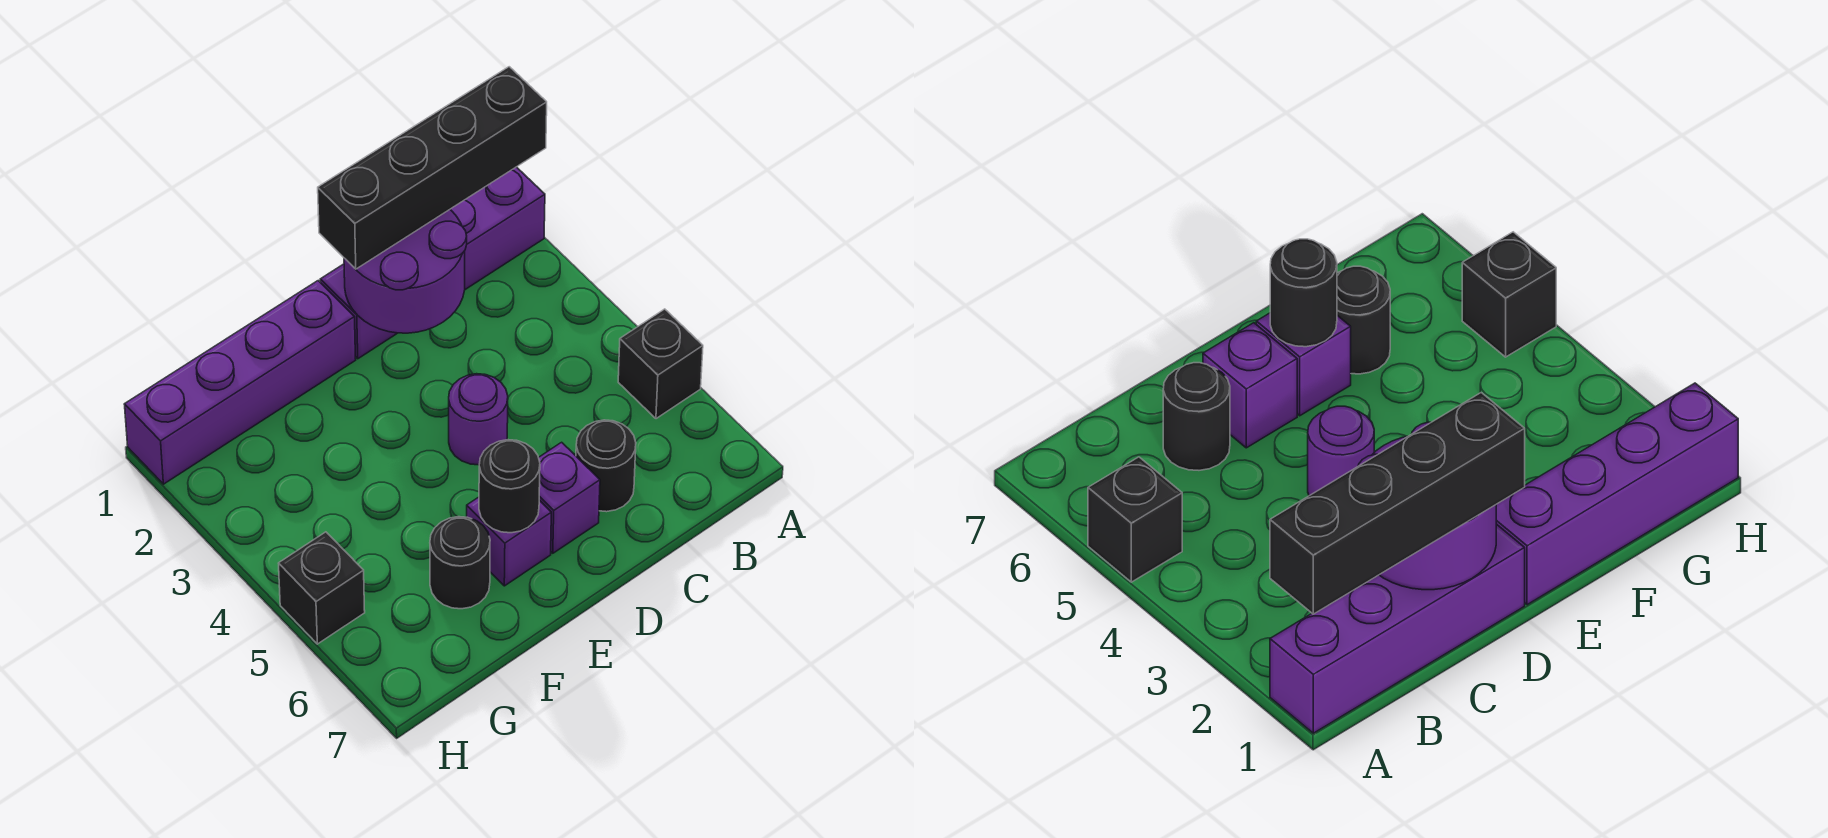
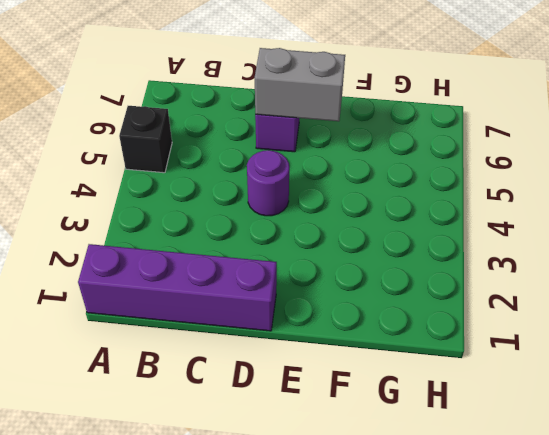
grey brick D6:E6 level 2 -> black round brick E6 level 2
none -> black round brick C6 level 1
none -> purple brick E1:H1 level 1
none -> purple brick E6 level 1

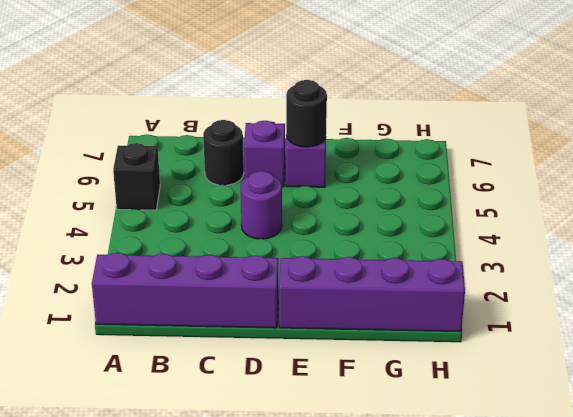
none -> black round brick F6 level 1
none -> black brick H5 level 1
none -> purple round brick C1:D2 level 2

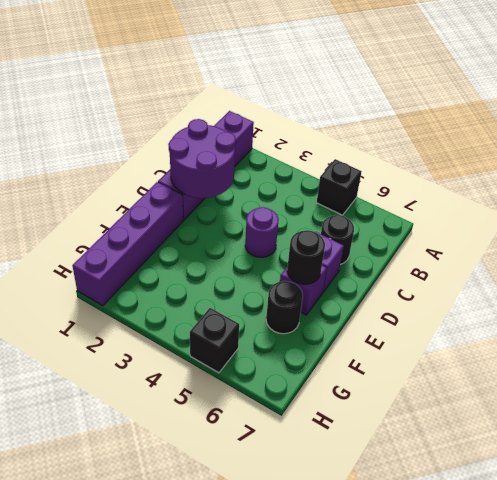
none -> black brick A1:D1 level 3

